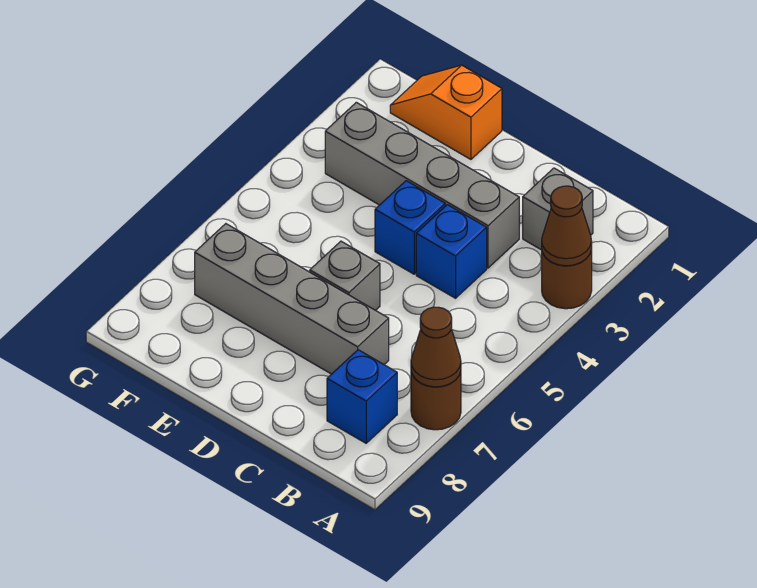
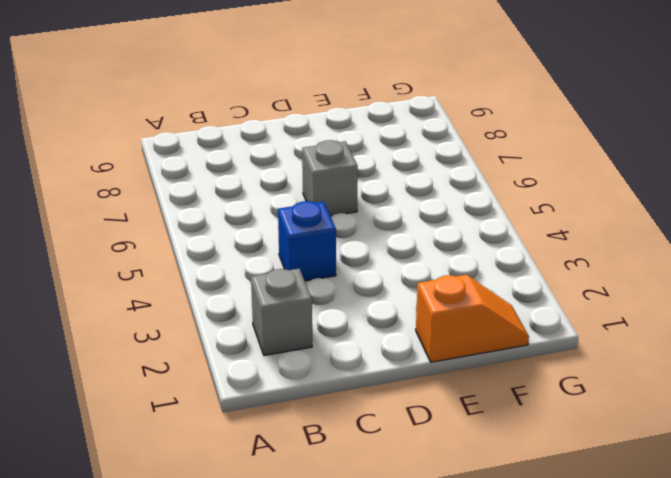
none -> brown round brick A3 level 1
none -> brown round brick A7 level 1
none -> blue brick B8 level 1

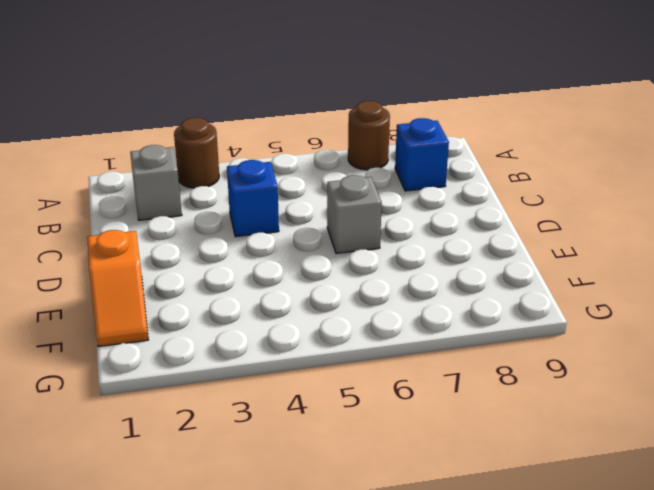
none -> grey brick C3:F3 level 1
none -> grey brick C7:F7 level 1
none -> blue brick D4 level 1

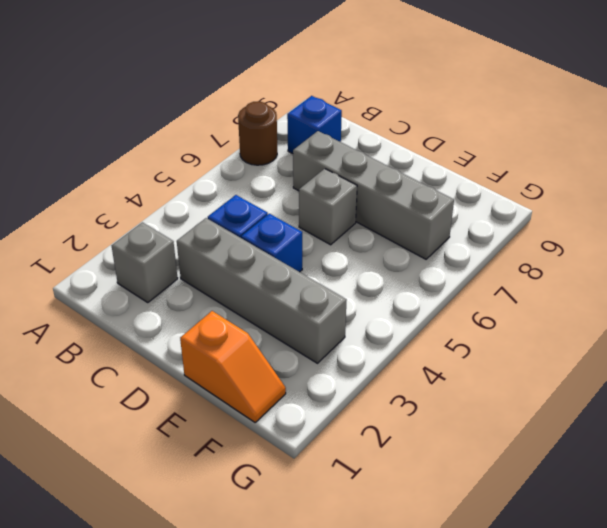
none -> brown round brick A3 level 1
none -> brown cone A3 level 2
none -> brown cone A7 level 2

